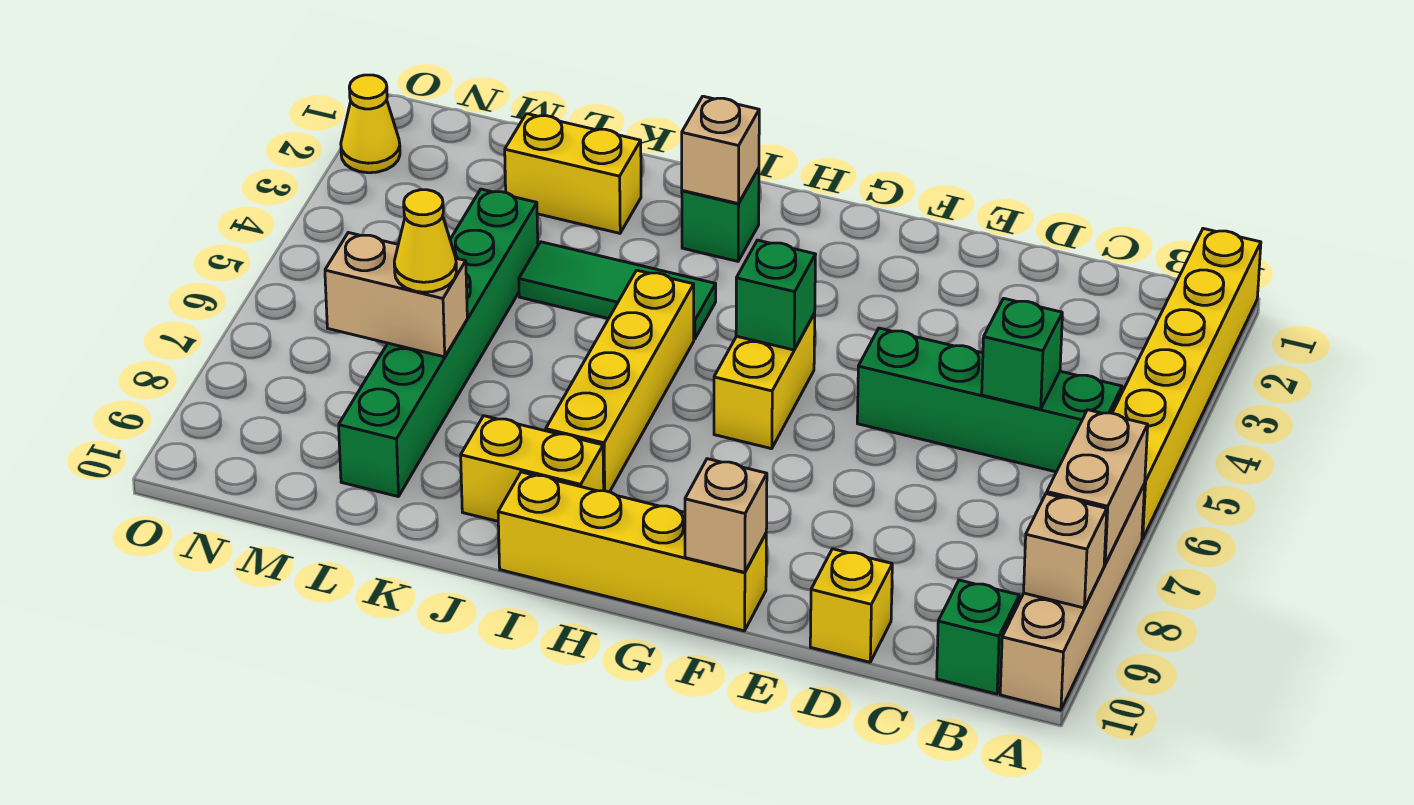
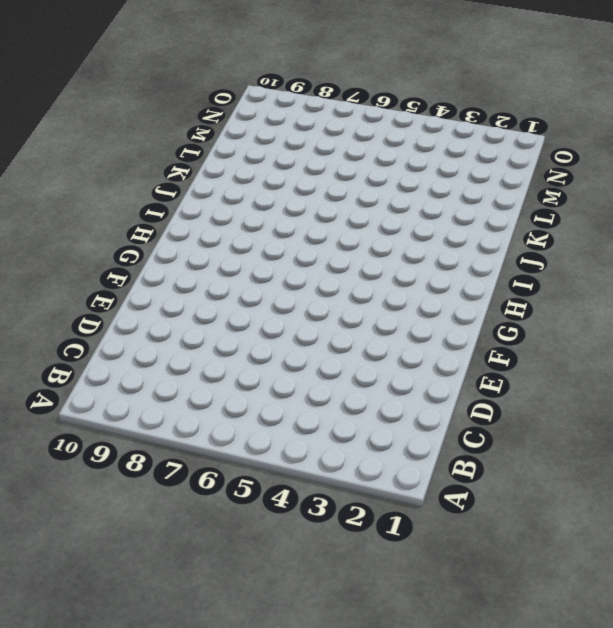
none -> yellow brick A1:A6 level 1
none -> tan brick A7:A10 level 1
none -> green brick B5:E5 level 1

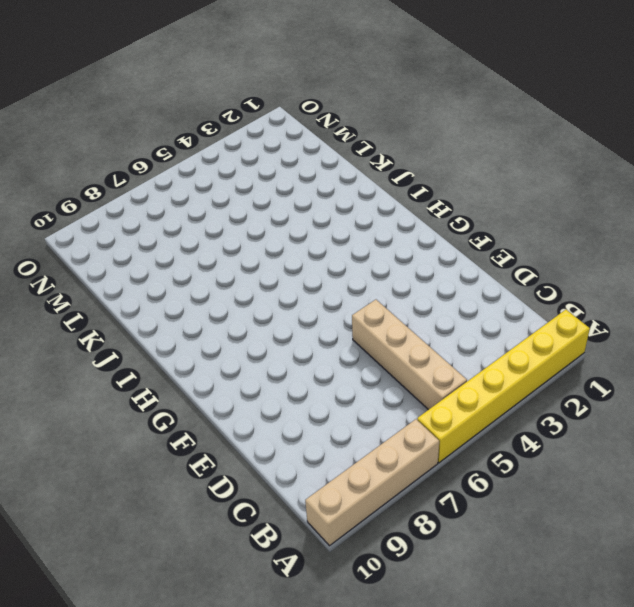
tan brick B5:E5 level 1 -> green brick B5:E5 level 1
none -> green brick B10 level 1
none -> yellow brick D10 level 1
none -> yellow brick F10:I10 level 1

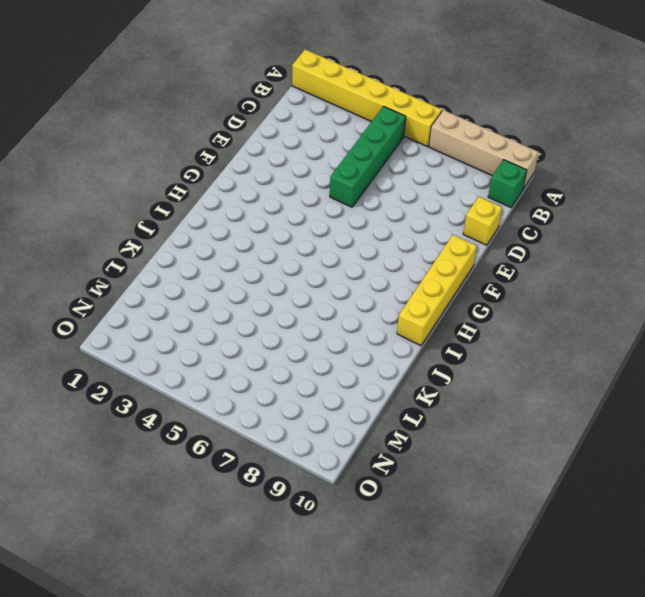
none -> yellow brick G5:G6 level 1
none -> green brick I2 level 1
none -> green tile I4:K4 level 1

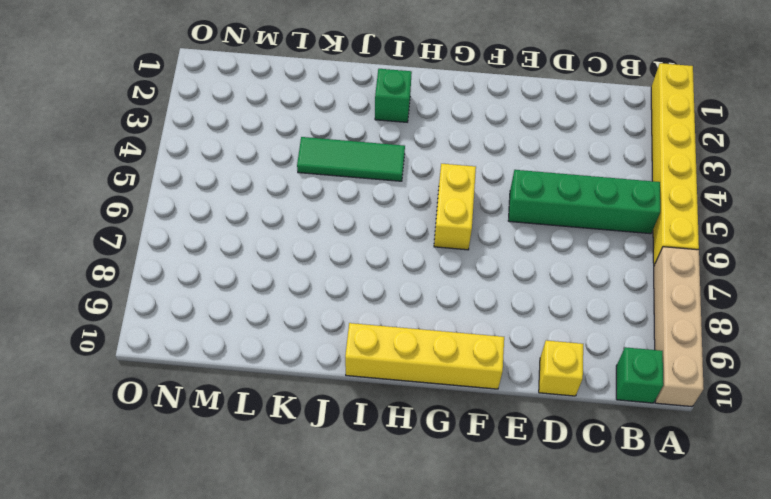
none -> yellow brick I5:I8 level 1
none -> yellow brick I9:J9 level 1
none -> yellow brick K2:L2 level 1

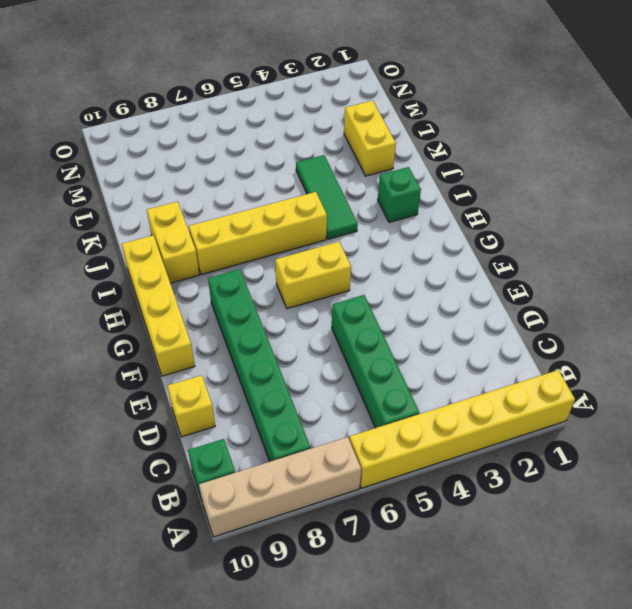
green brick B8:G8 level 1 -> green brick L4:L9 level 1
none -> yellow cone O2 level 1
none -> tan brick A7:A8 level 2
none -> tan brick A9 level 2

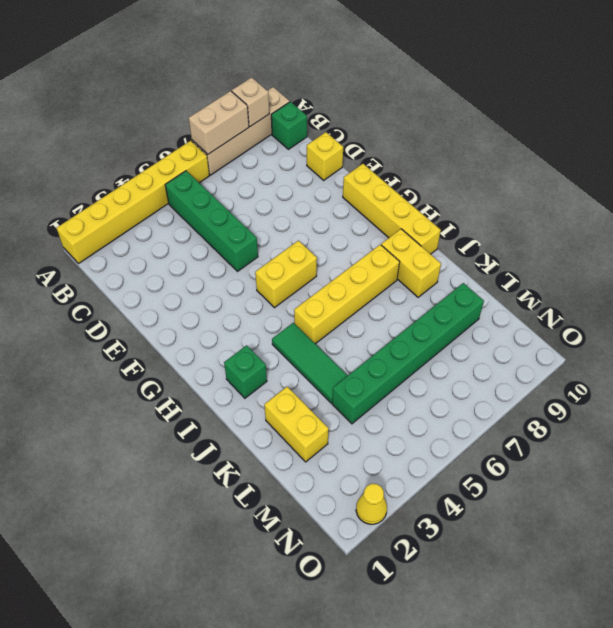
none -> green brick C5 level 2
none -> tan brick F10 level 2
none -> green brick G5 level 2

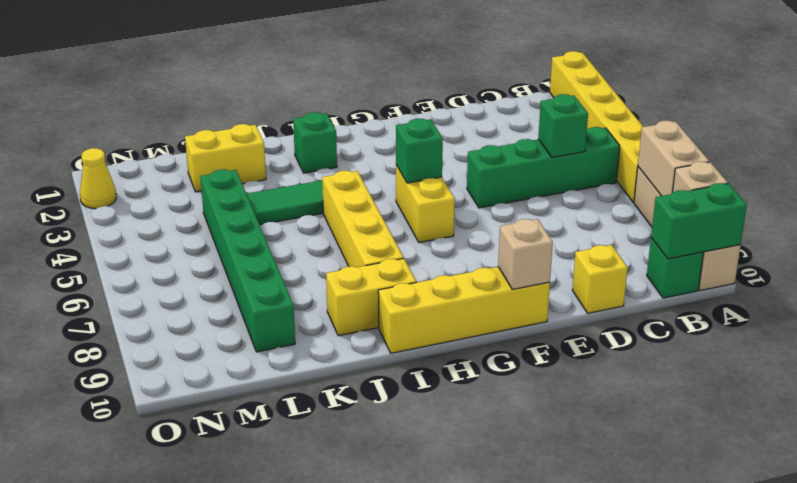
green brick A10:B10 level 2 -> none
none -> tan brick I2 level 2
none -> tan brick L7:M7 level 2
none -> yellow cone L7 level 3

